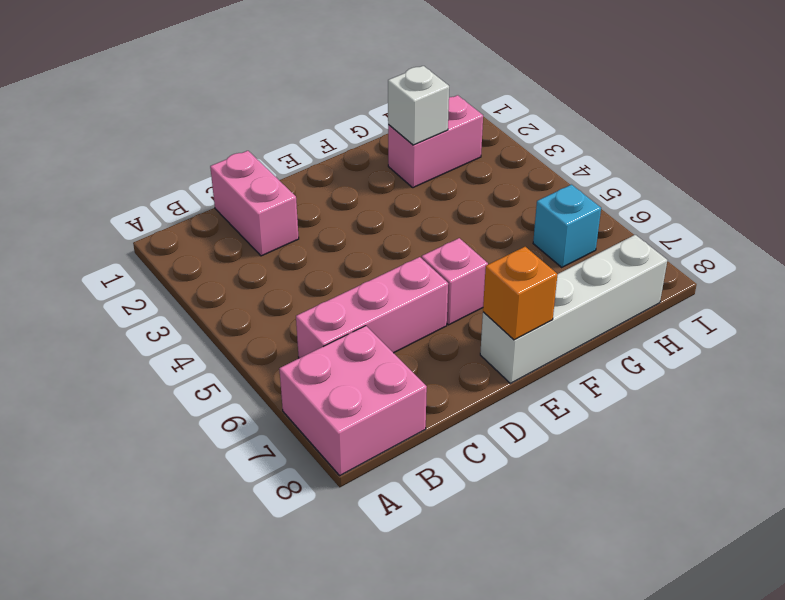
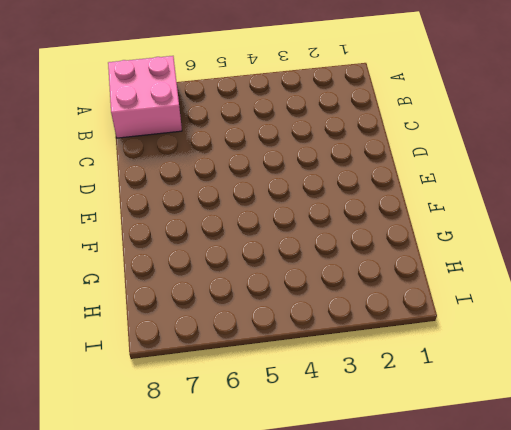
none -> pink brick B6:D6 level 1
none -> pink brick C1:C2 level 1

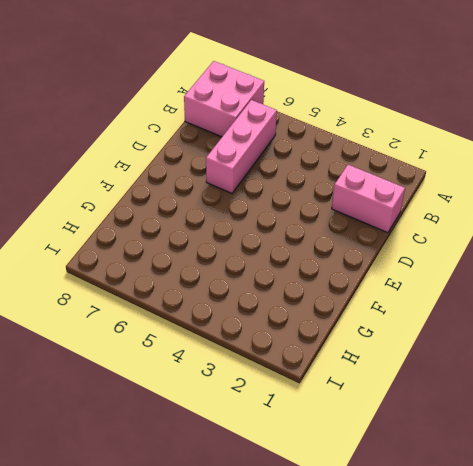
none -> pink brick E6 level 1
none -> white brick E8:H8 level 1

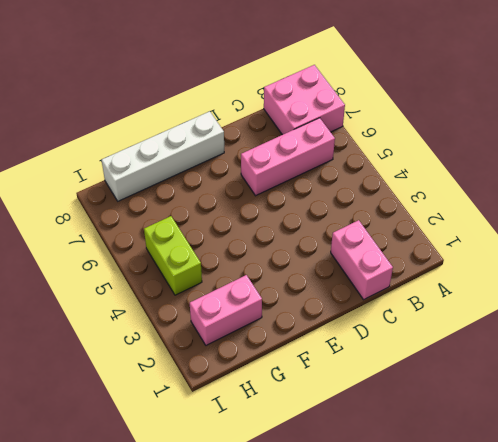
lime brick H4:H5 level 1 -> none
none -> pink brick E6 level 1
none -> cyan brick H6 level 1

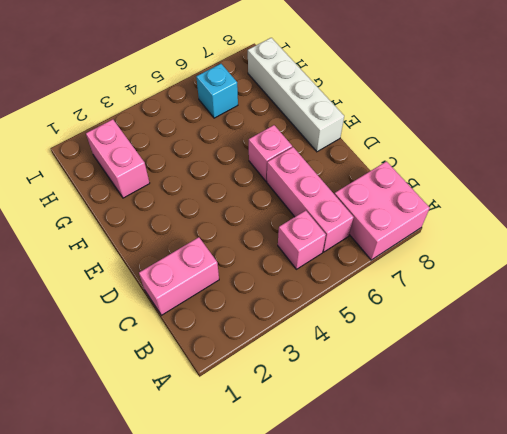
pink brick B5 level 1 -> none
none -> orange brick E8 level 2
none -> white brick G2 level 2

